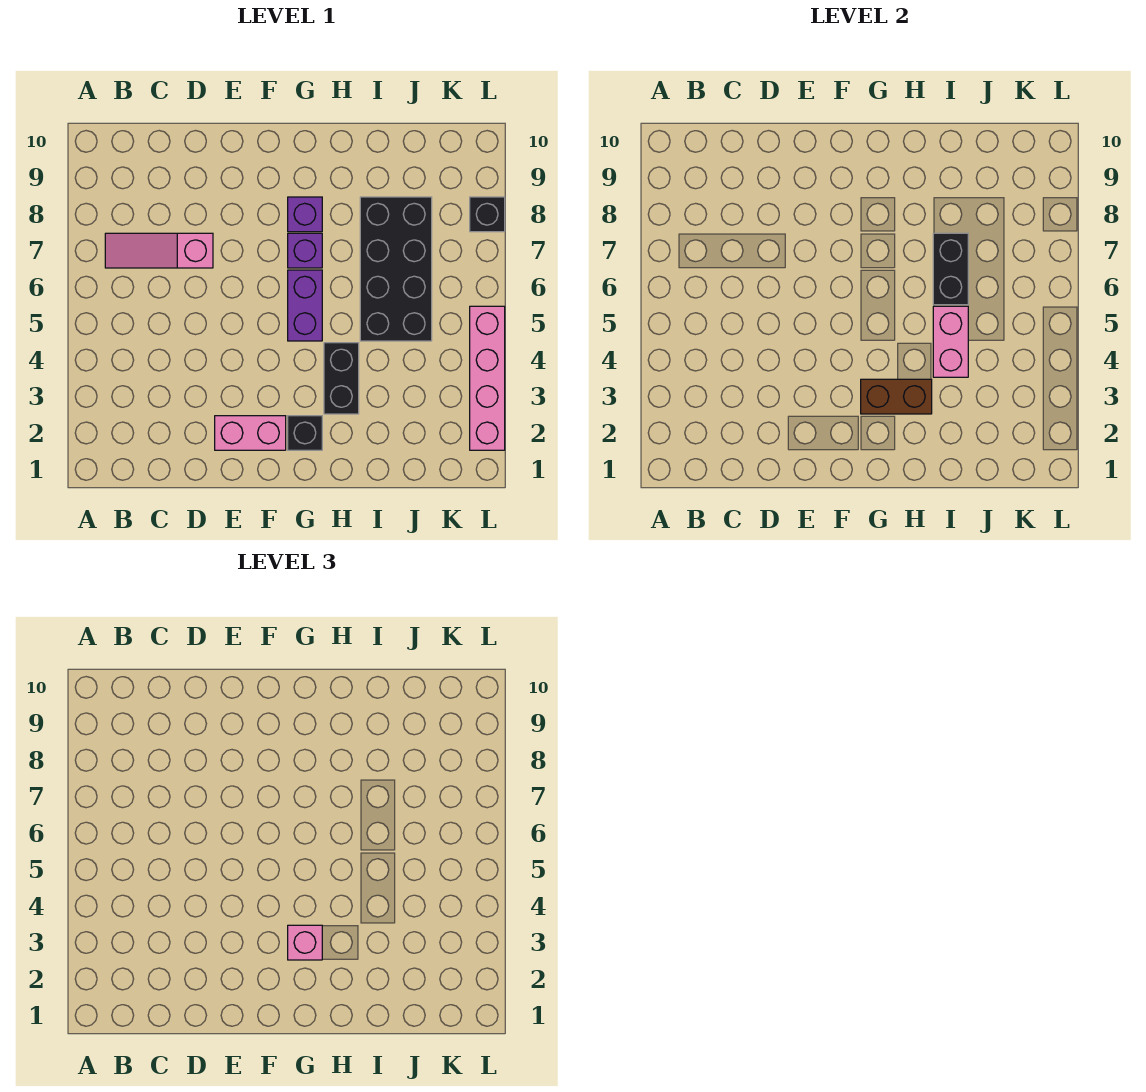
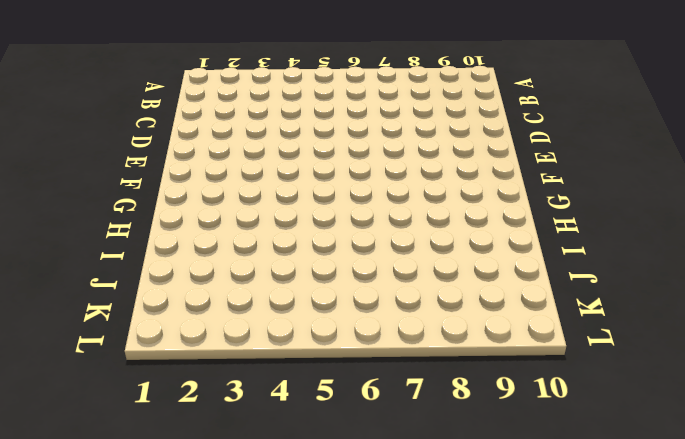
none -> pink slope B7:D7 level 1 top D
none -> pink brick E2:F2 level 1
none -> black brick G2 level 1

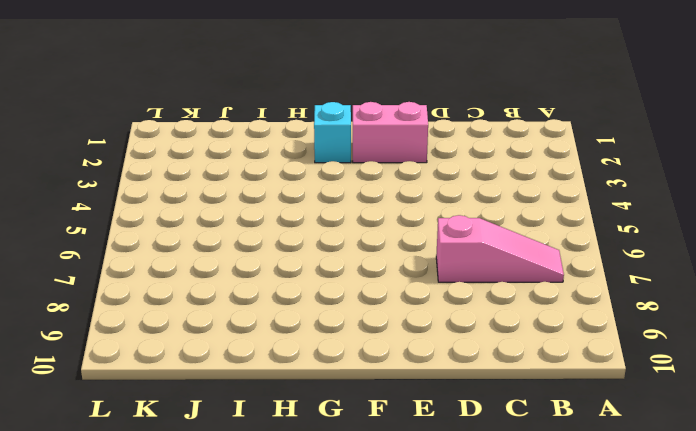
cyan brick G2 level 1 -> black brick G2 level 1
none -> purple brick G5:G6 level 1
none -> purple brick G7 level 1
none -> purple brick G8 level 1

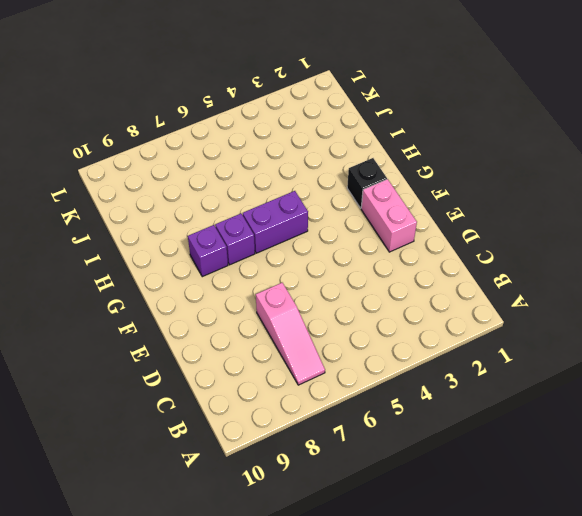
none -> black brick H3:H4 level 1
none -> black brick I5:J8 level 1
none -> pink brick L2:L5 level 1

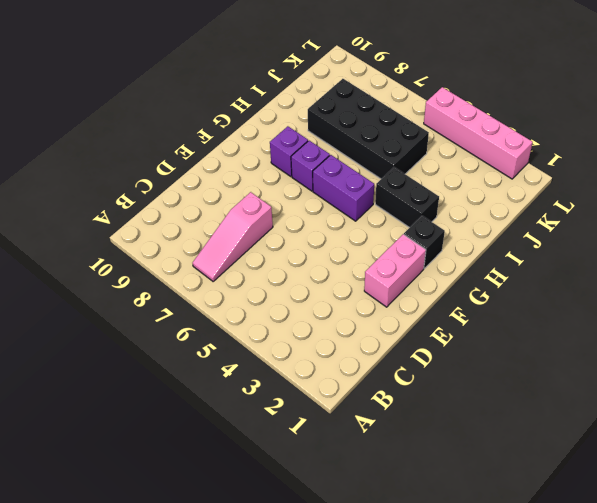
none -> black brick L8 level 1
none -> brown brick G3:H3 level 2
none -> pink brick I4:I5 level 2

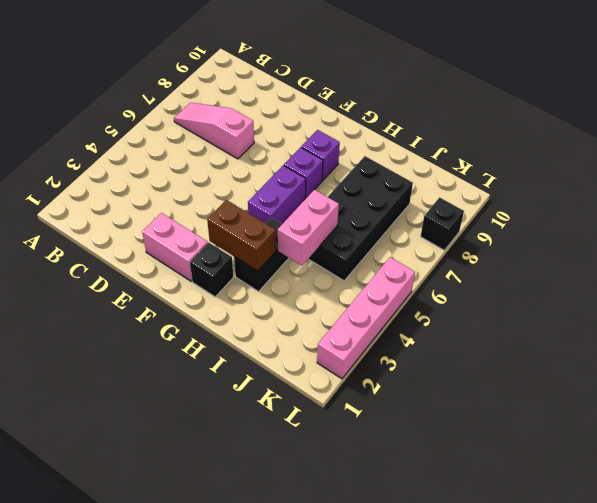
none -> black brick I6:I7 level 2
none -> pink brick G3 level 3

